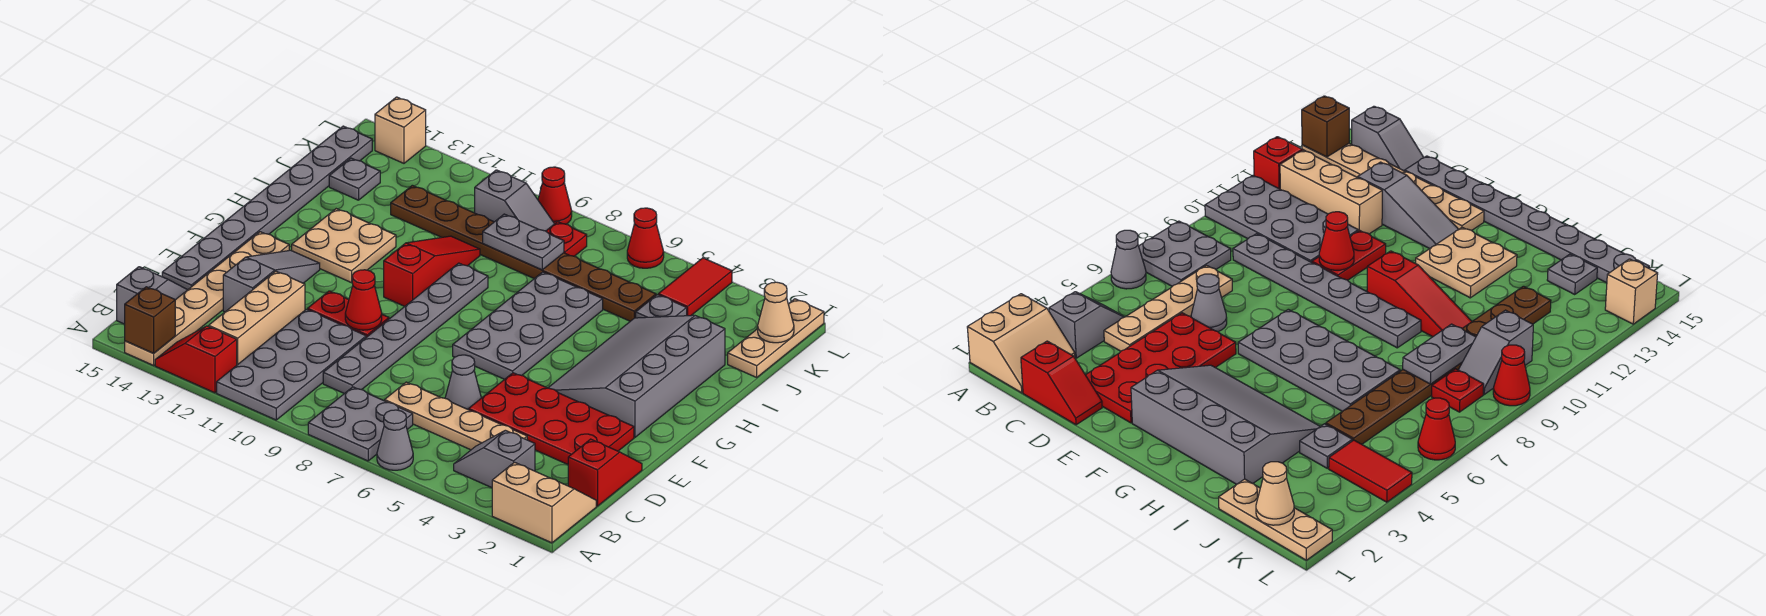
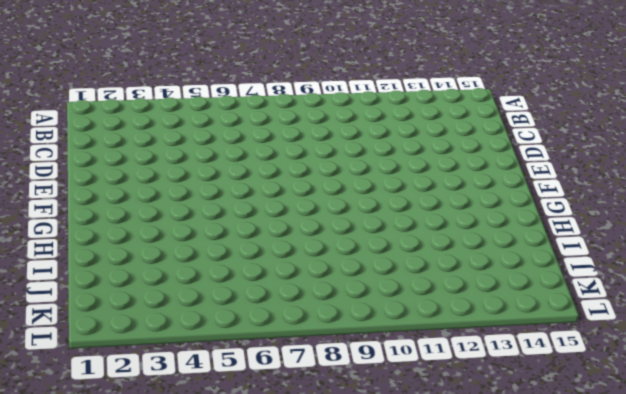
none -> tan slope A1:B2 level 1 top A
none -> grey cone A6 level 1
none -> grey plate A7:B8 level 1
none -> grey plate A10:D11 level 1

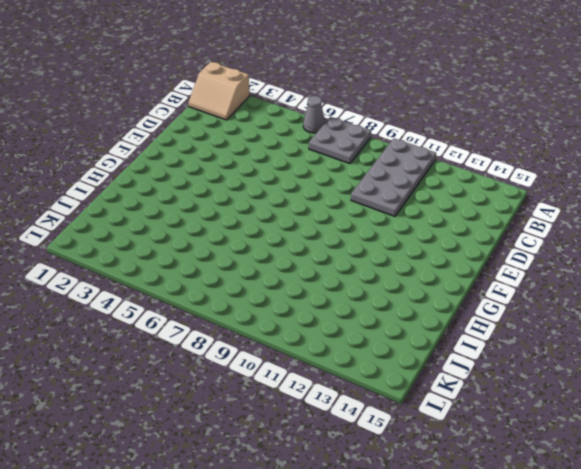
none -> red slope A12:A13 level 1 top 12
none -> tan plate A14:F14 level 1
none -> grey slope B3:B4 level 1 top 3
none -> tan brick B12:D12 level 1

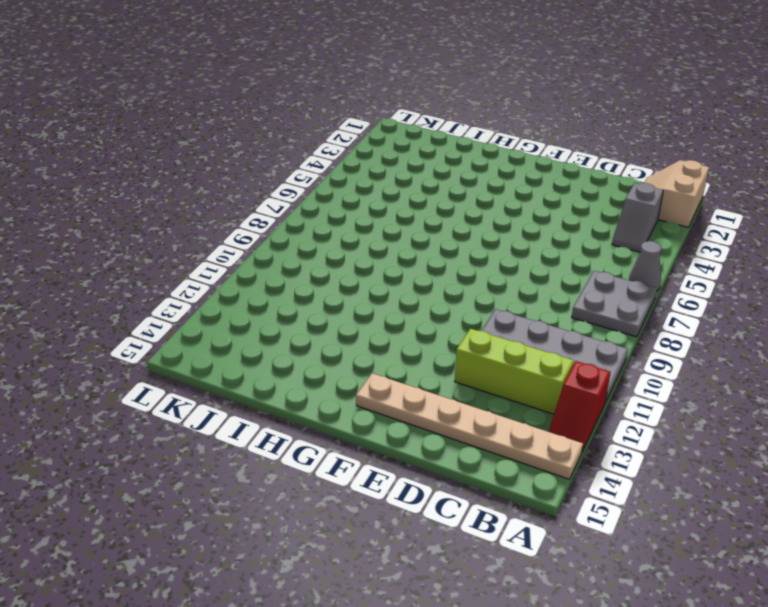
lime brick B12:D12 level 1 -> tan brick B12:D12 level 1
none -> grey slope B15:C15 level 1 top B
none -> red slope C1:D1 level 1 top C
none -> tan plate C4:C7 level 1
none -> grey plate C9:H9 level 1

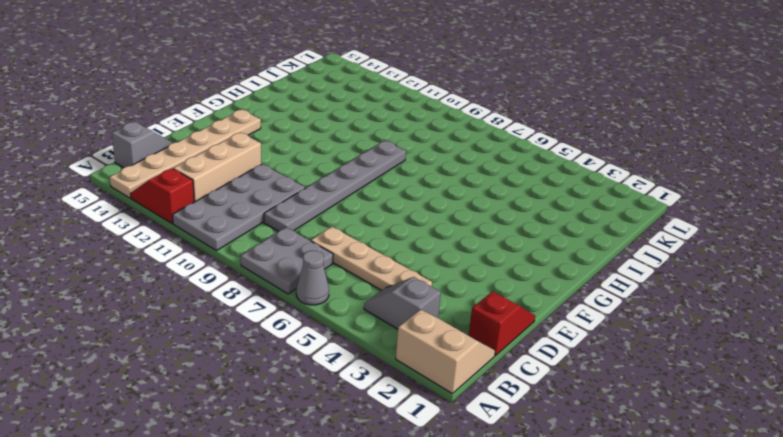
none -> red plate D2:E5 level 1
none -> grey cone D6 level 1
none -> grey slope D13:F13 level 1 top D
none -> grey plate D15:K15 level 1

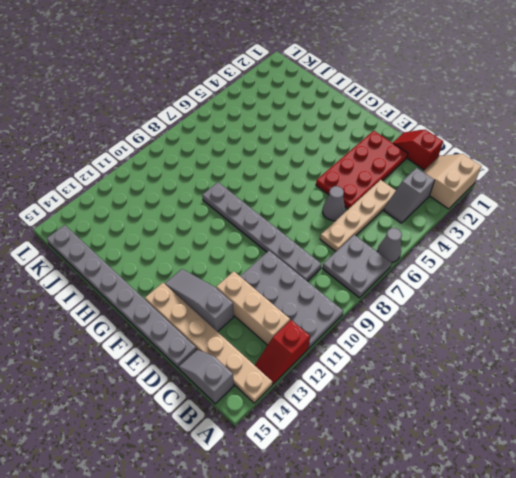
none -> red plate E10:E11 level 1
none -> grey slope F2:I4 level 1 top 2
none -> grey plate F6:I7 level 1
none -> red slope G10:I10 level 1 top G

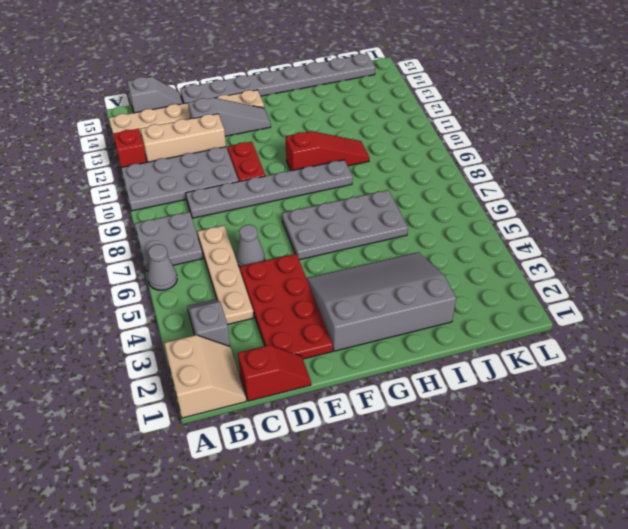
none -> tan plate G12:H13 level 1
none -> tan plate J1:L1 level 1
none -> grey plate J4 level 1
none -> brown plate J5:J12 level 1

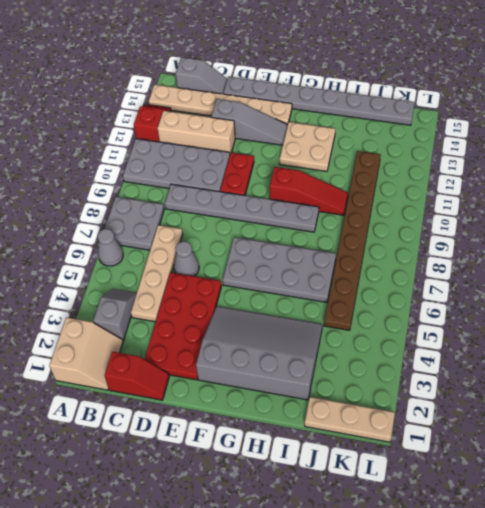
none -> grey plate J4 level 1
none -> grey plate J14 level 1
none -> red tile K4:L4 level 1
none -> red plate K8 level 1

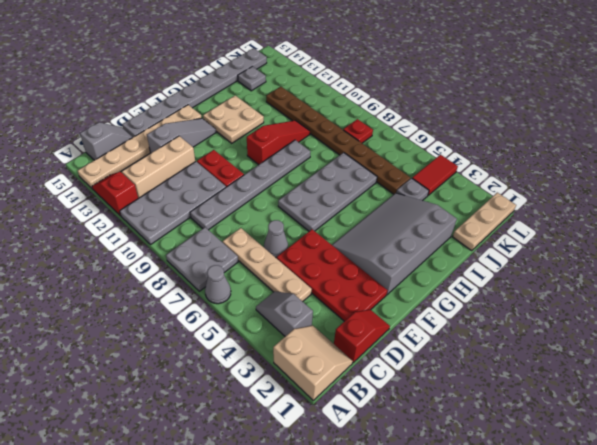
none -> grey slope K9:K10 level 1 top 10
none -> red cone L6 level 1
none -> red cone L9 level 1
none -> tan brick L14 level 1

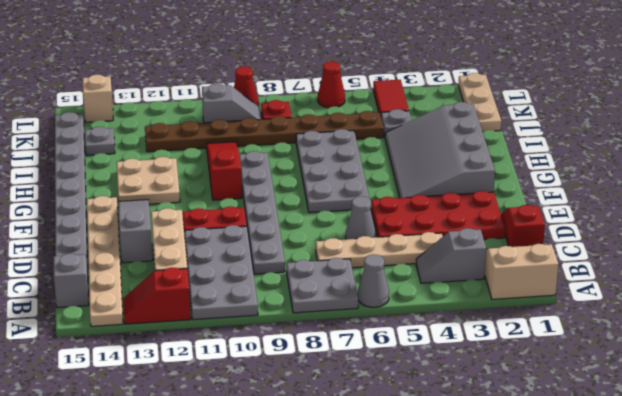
none -> brown brick A14 level 2
none -> red cone E10 level 2
none -> grey plate J8:J9 level 2
none -> tan cone K1 level 2

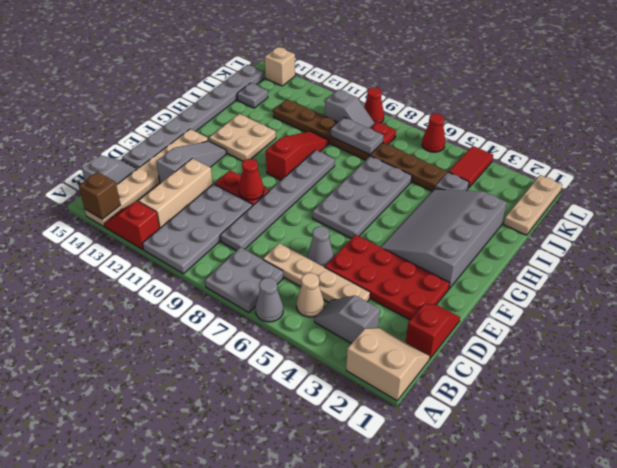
tan cone B5 level 1 -> tan cone K1 level 2

